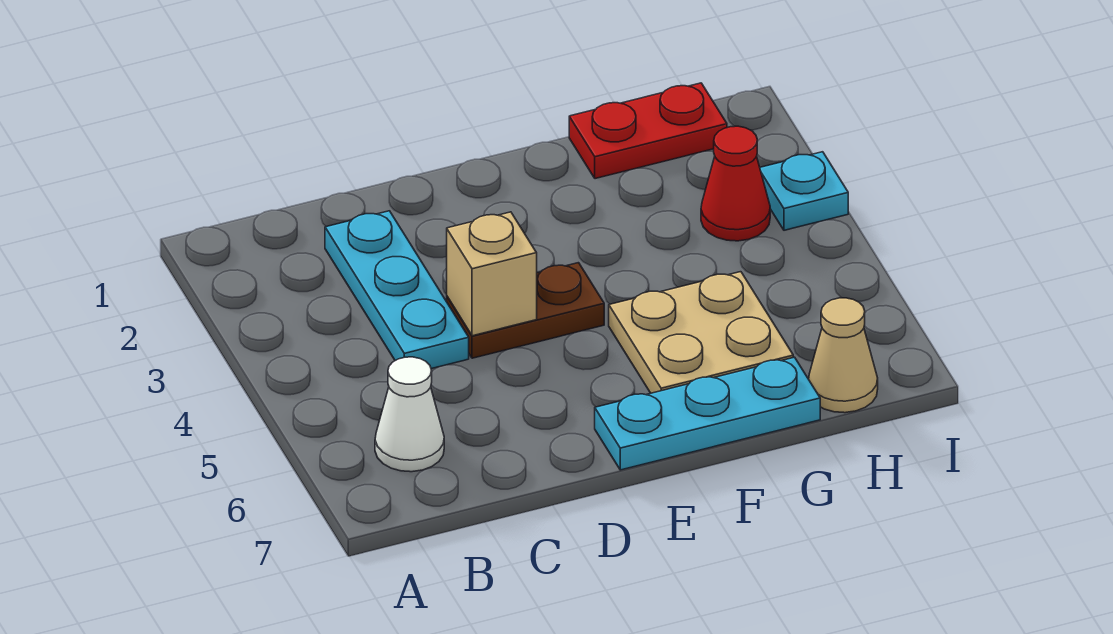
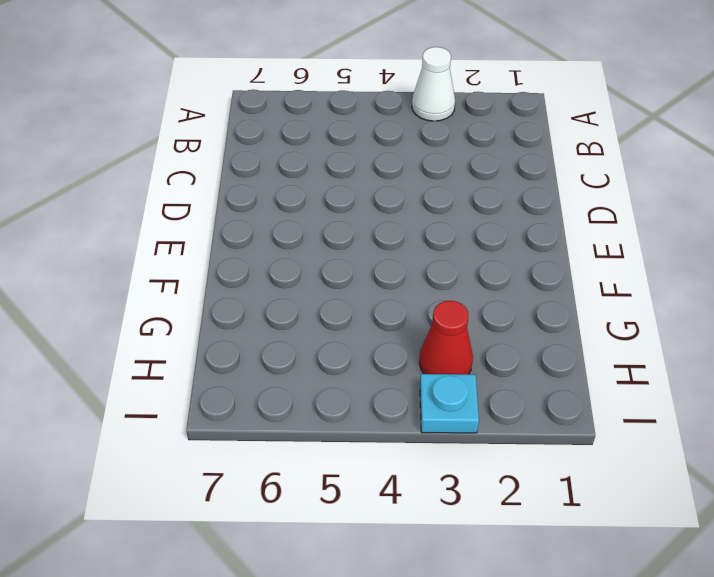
white cone A3 level 1 -> white cone B6 level 1
none -> cyan plate C2:C4 level 1
none -> brown plate D4:E4 level 1

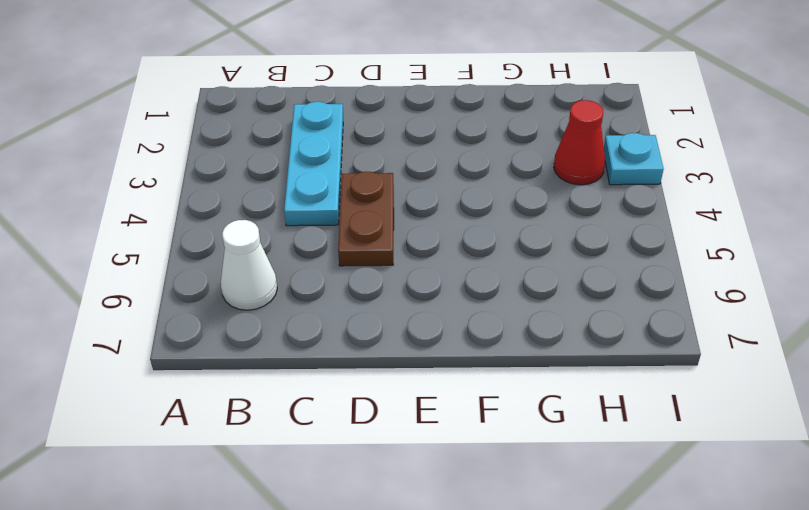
brown plate D4:D5 level 1 -> brown plate D4:E4 level 1
none -> cyan plate E7:G7 level 1
none -> tan plate F5:G6 level 1

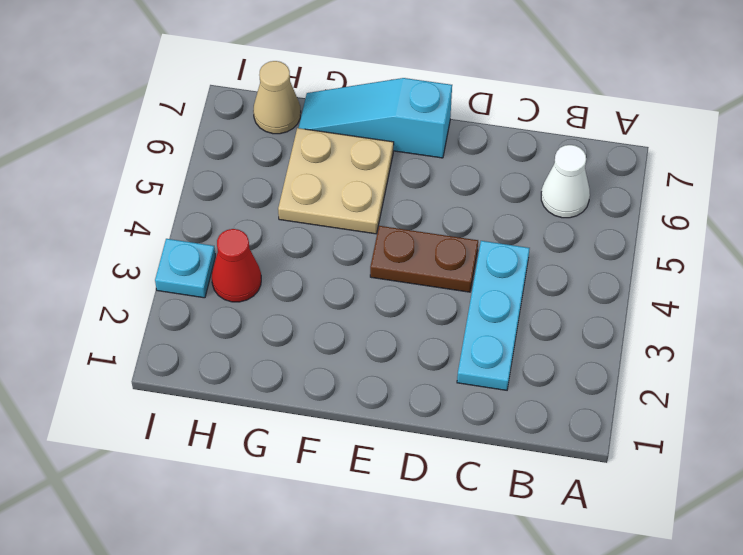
cyan slope E7:G7 level 1 top E -> cyan plate E7:G7 level 1
none -> red plate G1:H1 level 1
none -> tan brick D4 level 2

